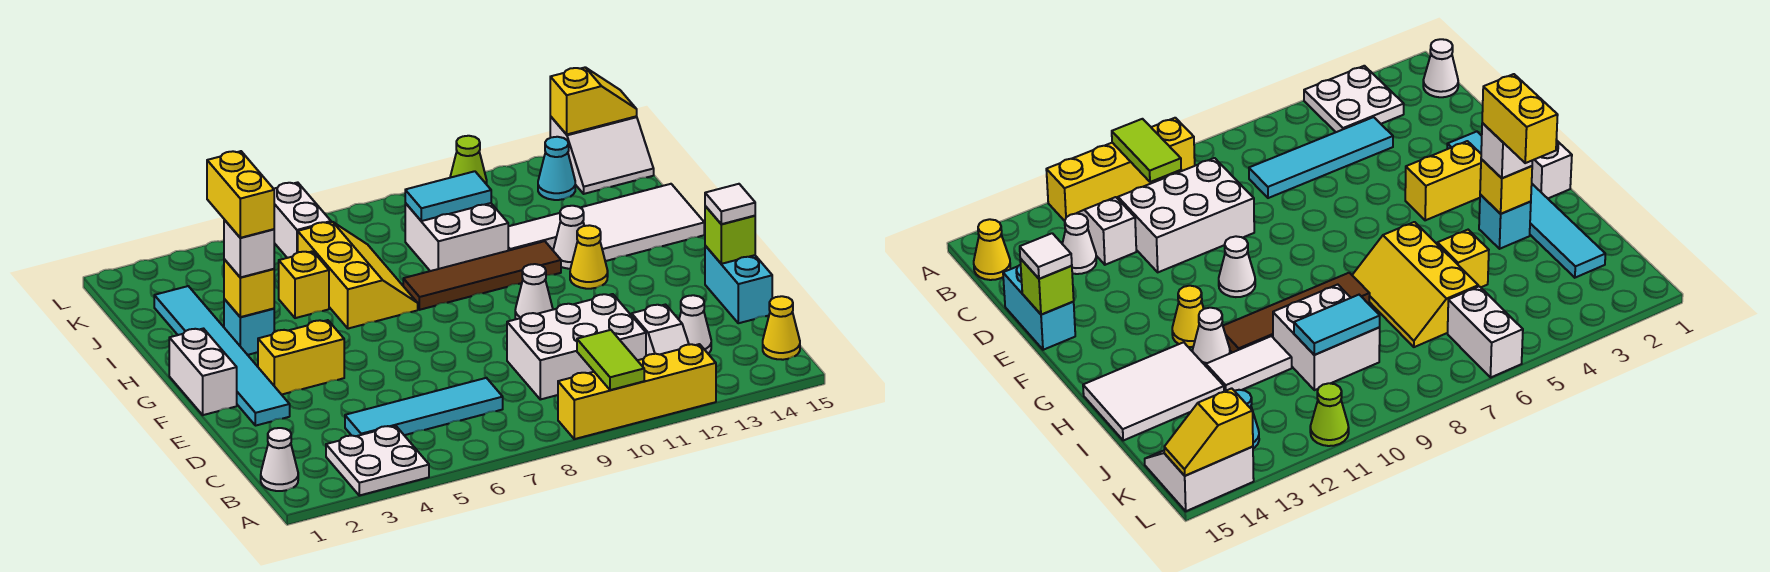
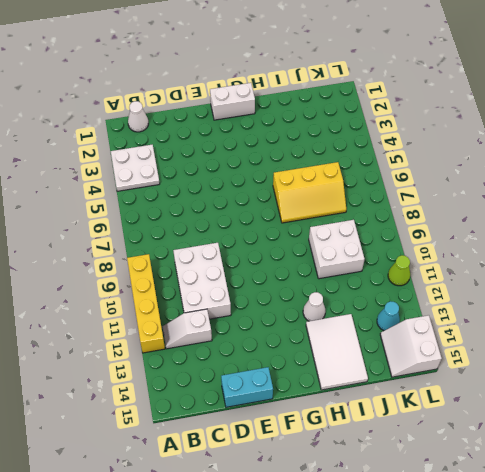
none -> yellow cone B15 level 1
none -> cyan tile C4:C7 level 1
none -> white cone C13 level 1
none -> cyan tile E2:J2 level 1

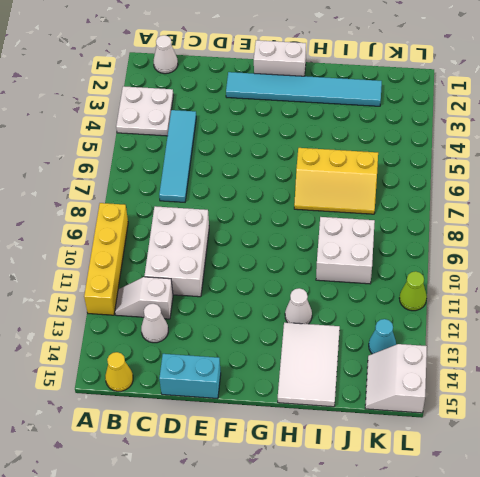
none -> yellow brick F3:F4 level 1
none -> white cone F10 level 1
none -> yellow cone G12 level 1
none -> cyan brick H3 level 1

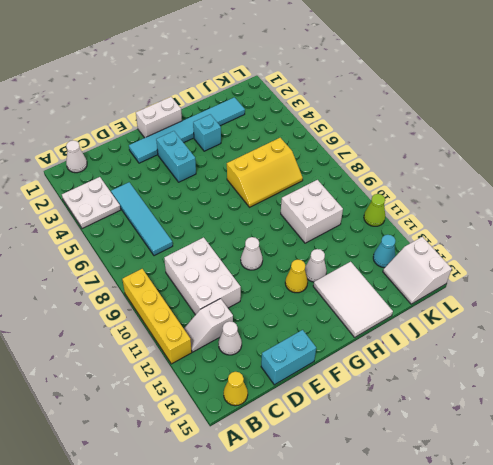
cyan brick F3:F4 level 1 -> yellow brick F3:F4 level 1
none -> brown tile H8:H11 level 1
none -> yellow brick I5 level 1
none -> white tile I11:I12 level 1
none -> white brick K6:L6 level 1

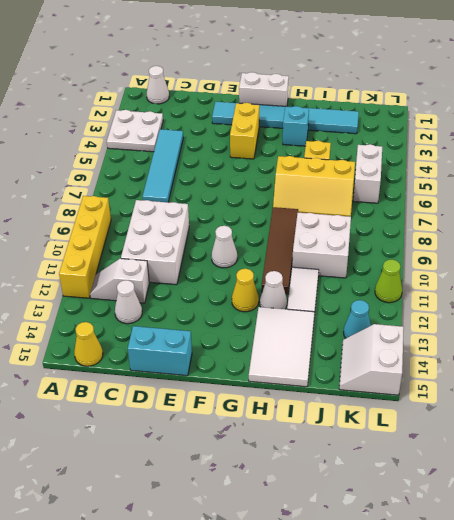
white brick K5:K6 level 1 -> white brick K6:L6 level 1
none -> lime tile A10:B10 level 2
none -> lime brick E15 level 2
none -> yellow brick H3 level 2
none -> cyan tile J9:J10 level 2

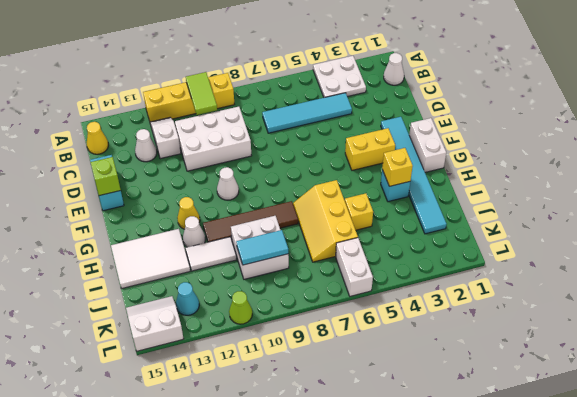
none -> yellow slope L14:L15 level 2 top 14
none -> white tile E15 level 3
none -> white brick H3 level 3
none -> yellow brick H3:I3 level 4

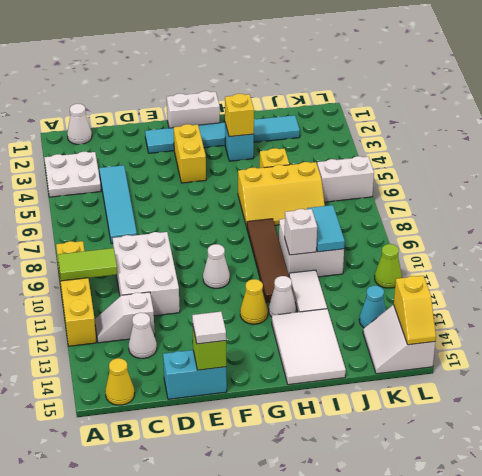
white brick I10 level 2 -> white brick H3 level 3
none -> yellow brick H3:I3 level 4

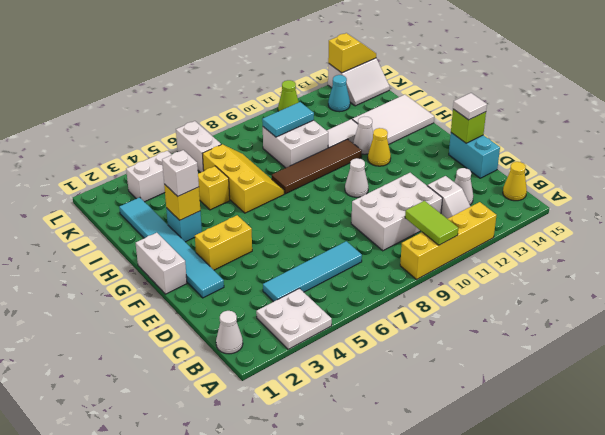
white brick K3:K4 level 1 -> none
none -> yellow brick H3:I3 level 4

